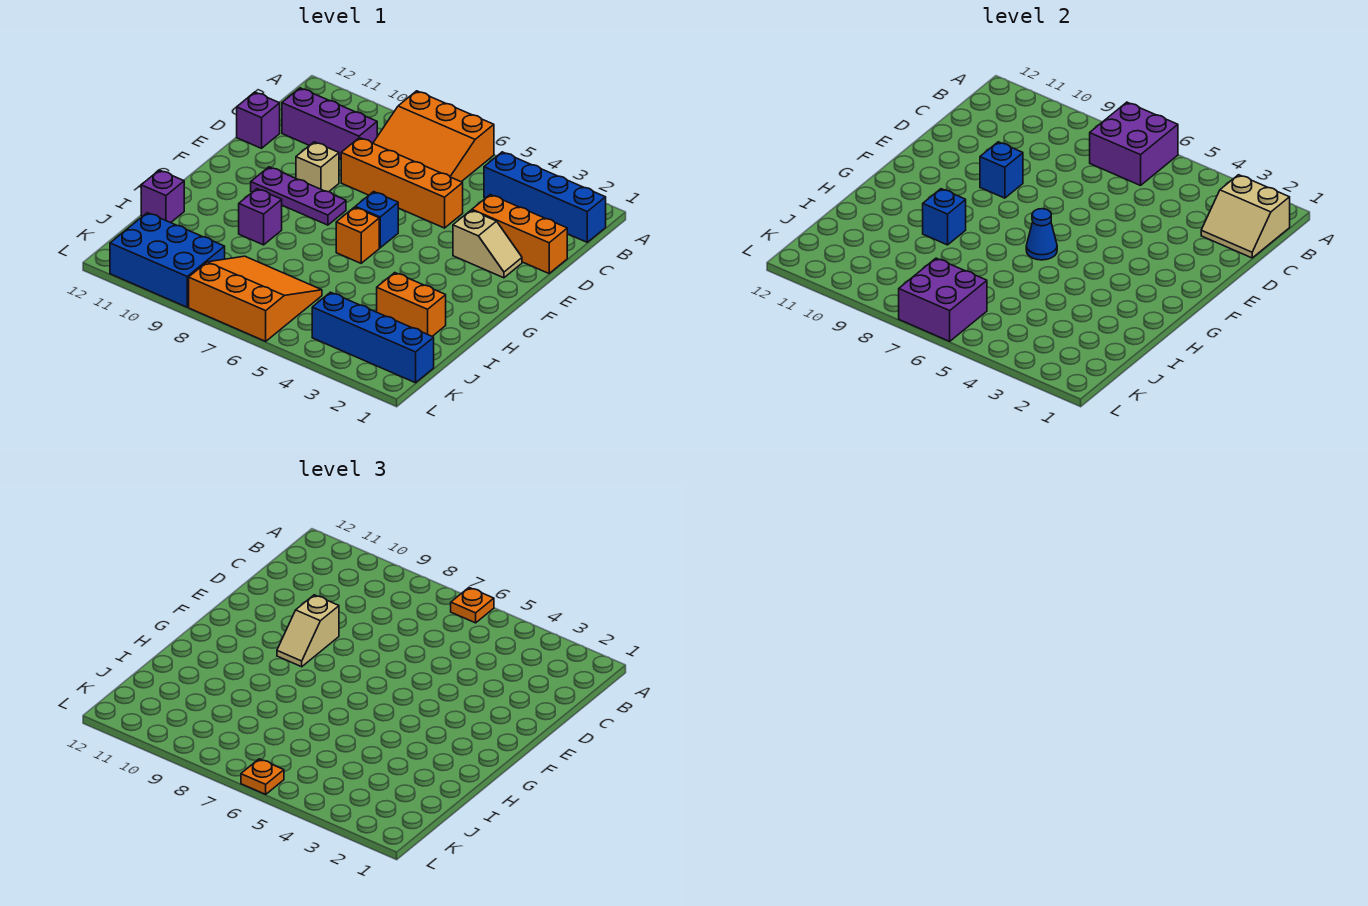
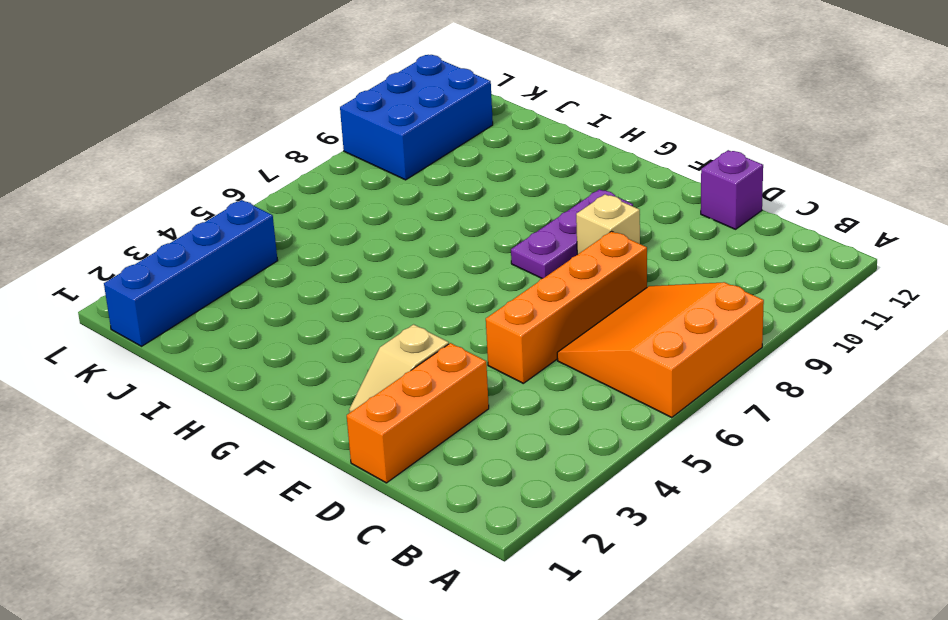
none -> blue brick B1:B4 level 1
none -> purple brick C9:C11 level 1
none -> blue brick F6 level 1

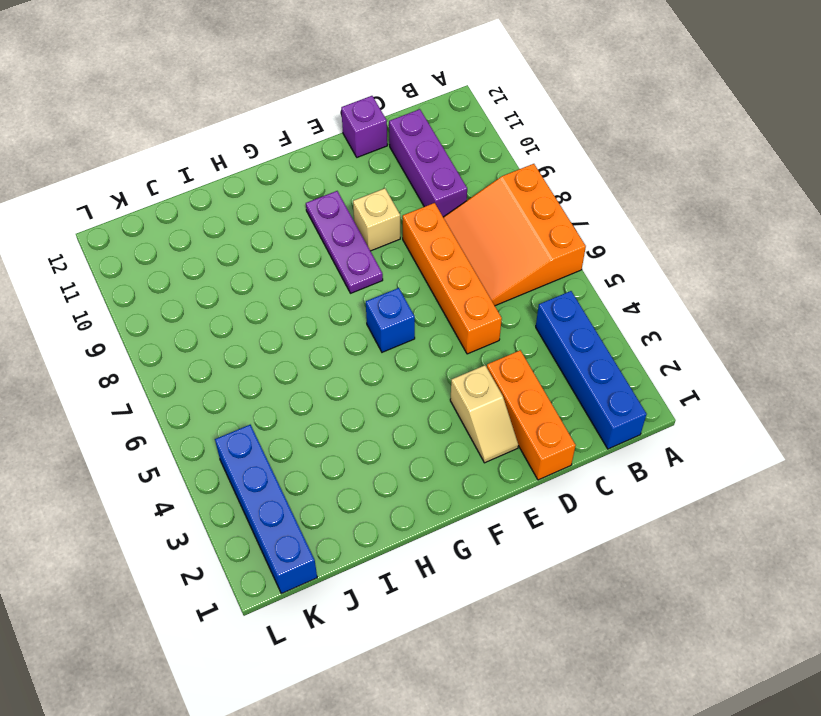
none -> orange brick G6 level 1
none -> purple brick H9 level 1
none -> orange brick I2:I3 level 1

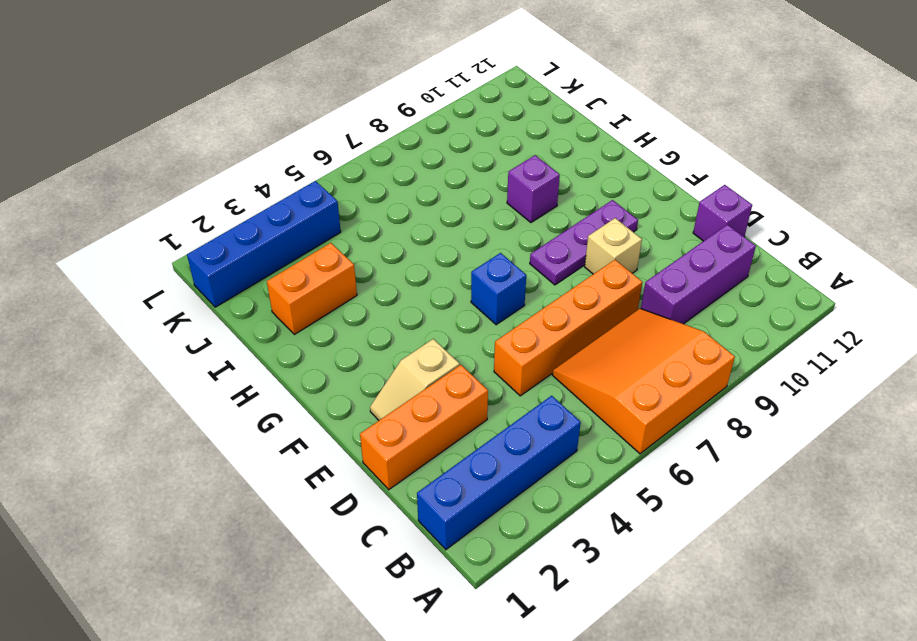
none -> orange brick G6 level 1
none -> purple brick I12 level 1
none -> orange slope J6:L8 level 1 top L

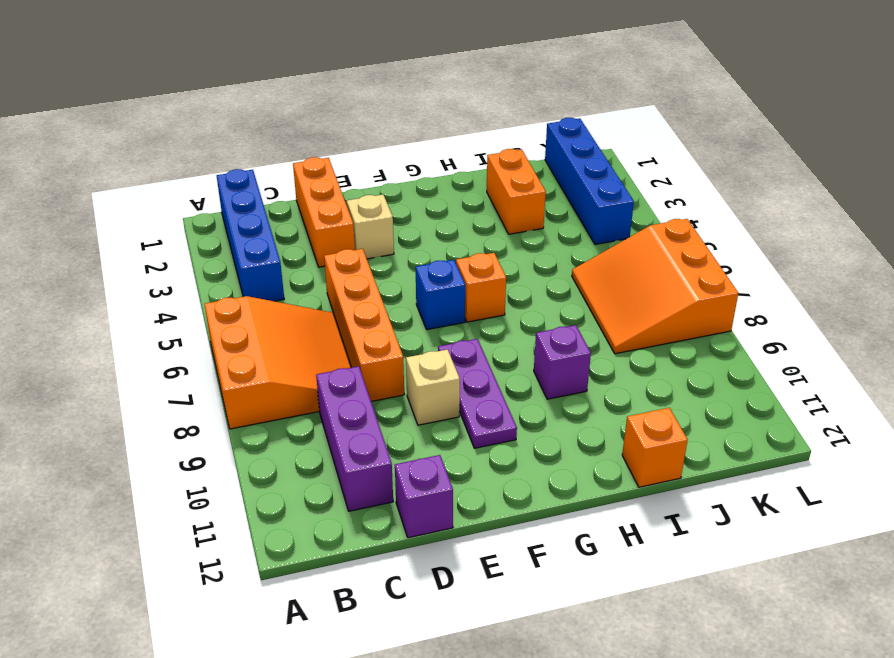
orange brick I12 level 1 -> purple brick I12 level 1
none -> blue brick K9:L11 level 1
none -> purple brick A6:B7 level 2
none -> tan slope B1:C2 level 2 top B

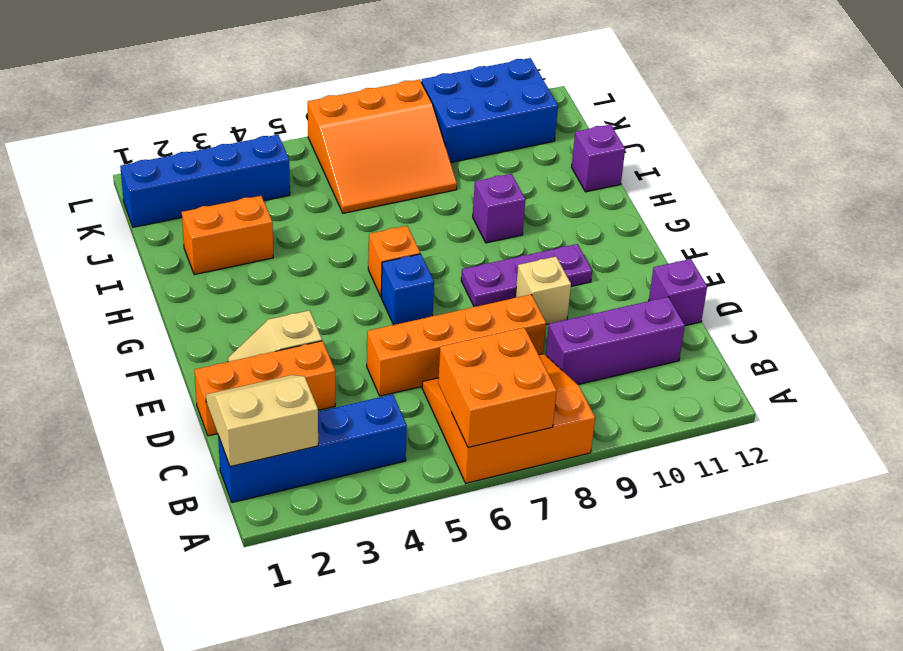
orange brick A6:B7 level 2 -> purple brick A6:B7 level 2
none -> blue brick E9 level 2
none -> blue cone G6 level 2
none -> blue brick H9 level 2

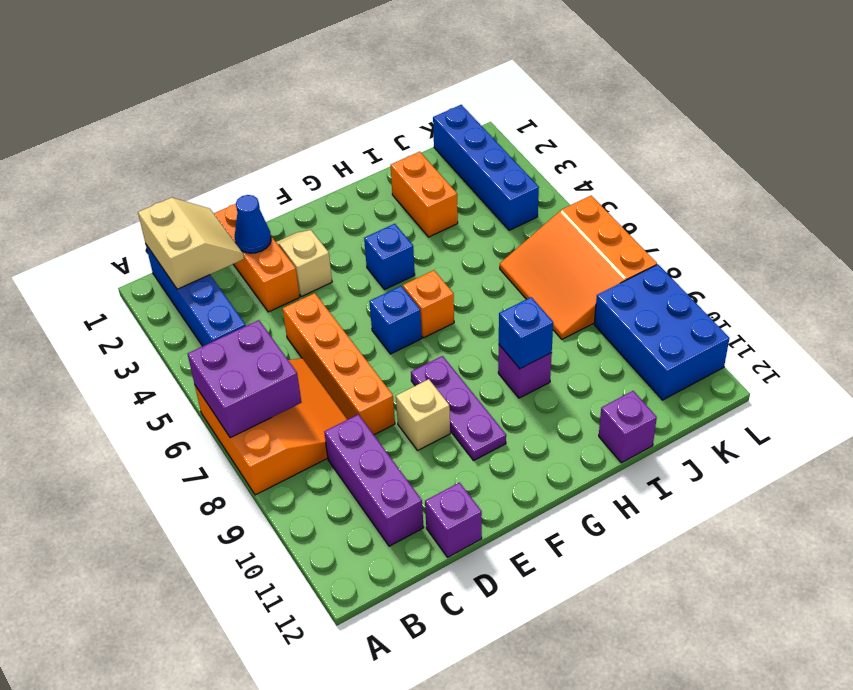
blue cone D2 level 2 -> blue cone G6 level 2
blue brick G4 level 1 -> blue brick E9 level 2
none -> purple brick K6:L7 level 2
none -> orange plate A6 level 3
none -> tan slope E9:F9 level 3 top E

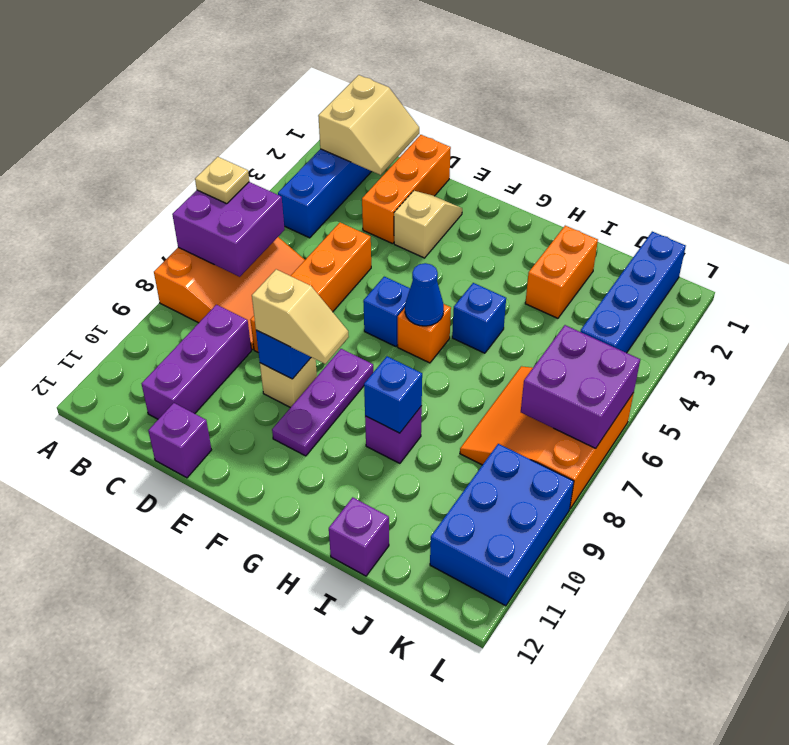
tan plate A6 level 3 -> orange plate A6 level 3
blue brick H5 level 1 -> none
none -> orange plate L6 level 3

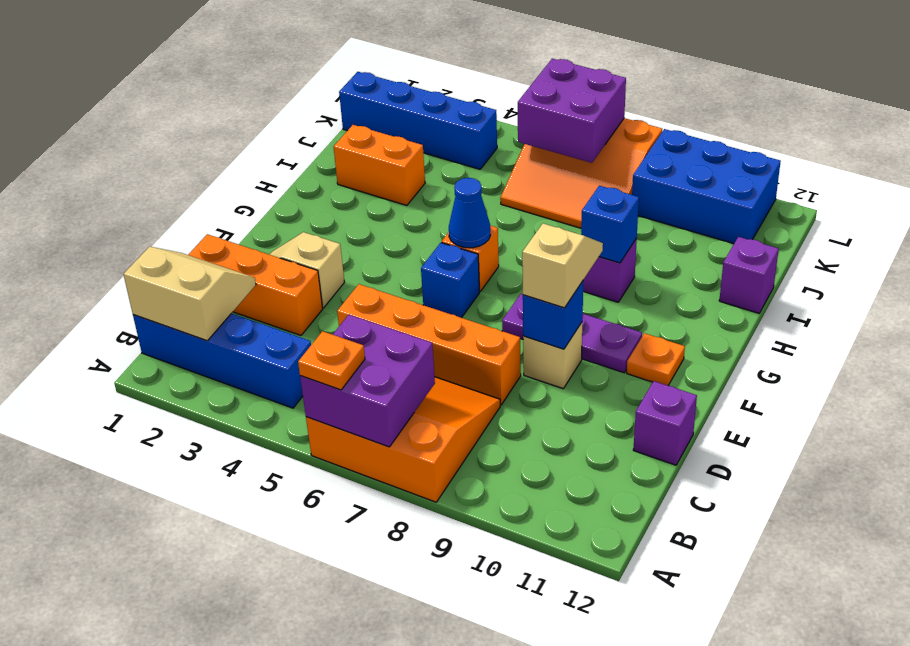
orange plate F11 level 1 -> orange plate L6 level 3
none -> purple brick C9:C11 level 1

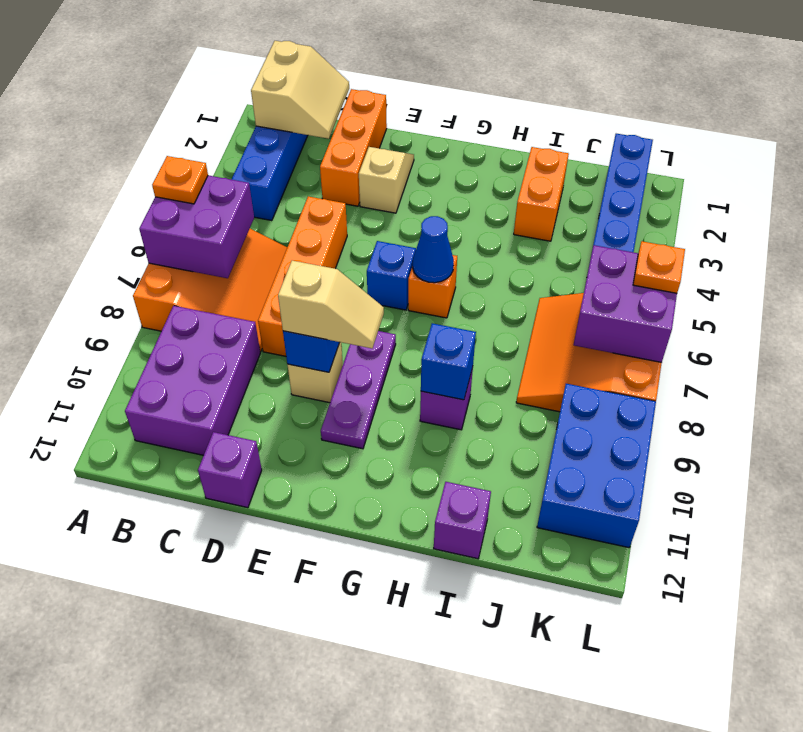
purple brick B9:C11 level 1 -> purple brick C9:C11 level 1

